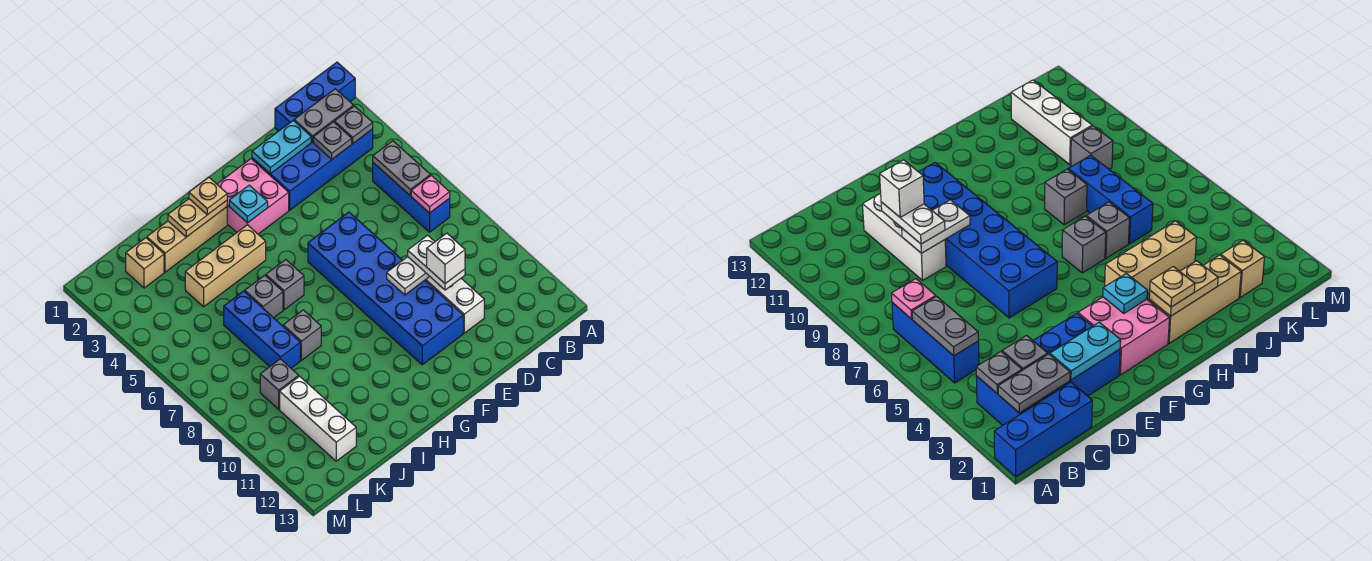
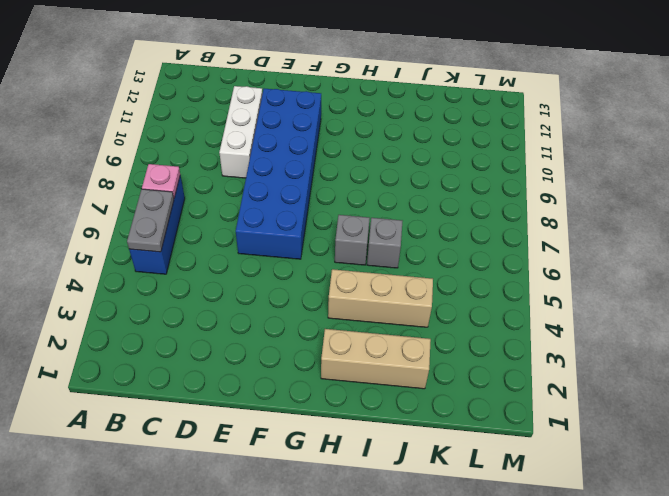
none -> blue brick A1:C1 level 1
none -> blue brick B2:E3 level 1
none -> pink brick F2:G3 level 1

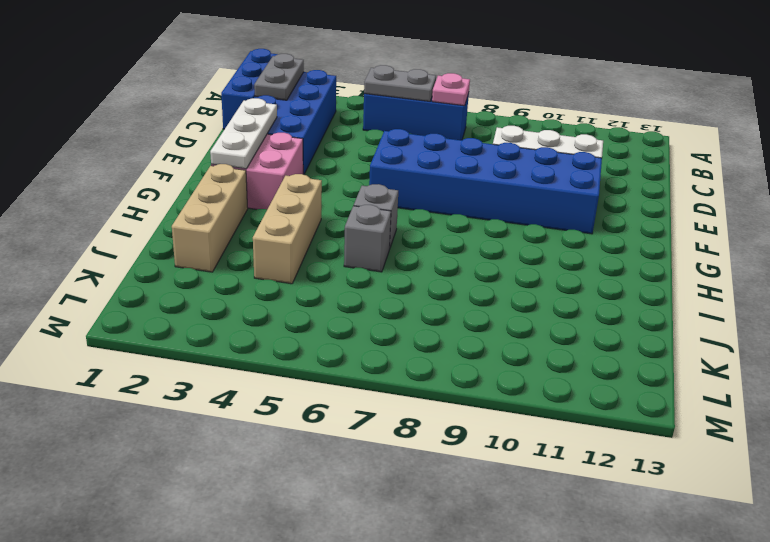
white plate E2:G2 level 2 -> cyan plate D2:E2 level 2
none -> grey brick I8 level 1
none -> blue brick J6:J8 level 1
none -> tan brick K2 level 1

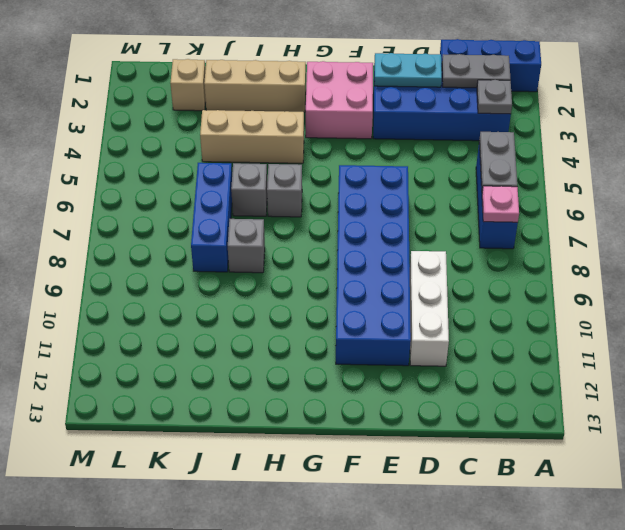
none -> grey brick K9 level 1
none -> white brick K10:K12 level 1
none -> grey plate C3 level 2

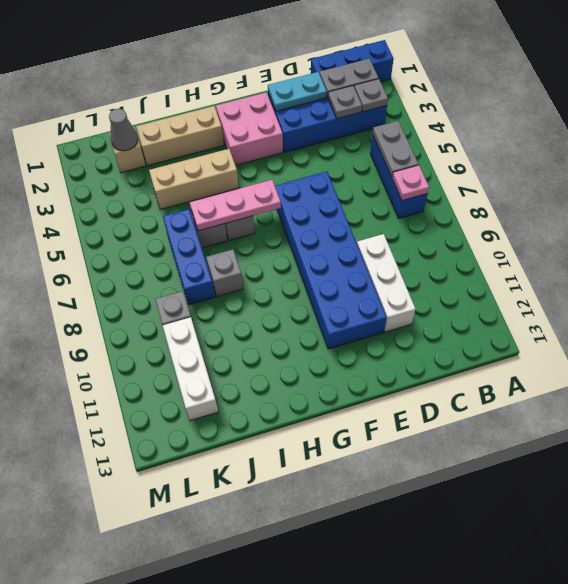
pink plate G6:I6 level 2 -> none
grey cone K2 level 2 -> none
none -> white plate D9:E9 level 2
none -> cyan plate G3 level 2
none -> tan plate H2:I2 level 2

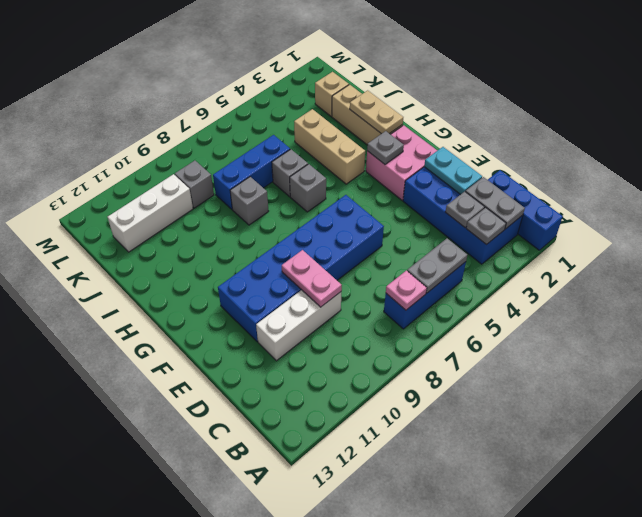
pink plate D9:E9 level 2 -> white plate D9:E9 level 2
grey plate G3 level 2 -> cyan plate G3 level 2
none -> white plate D9:D10 level 3
none -> tan plate H2 level 3
none -> white brick D10 level 4

